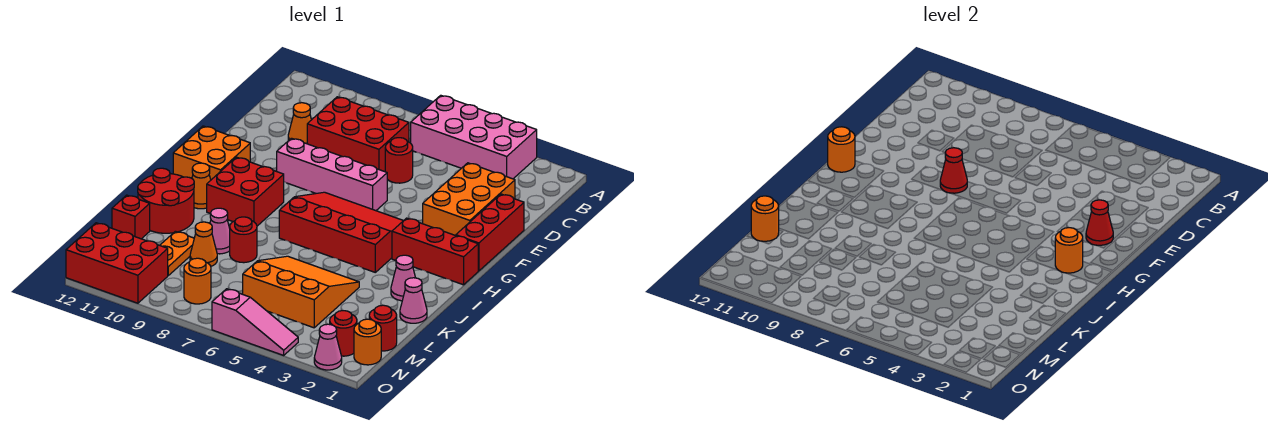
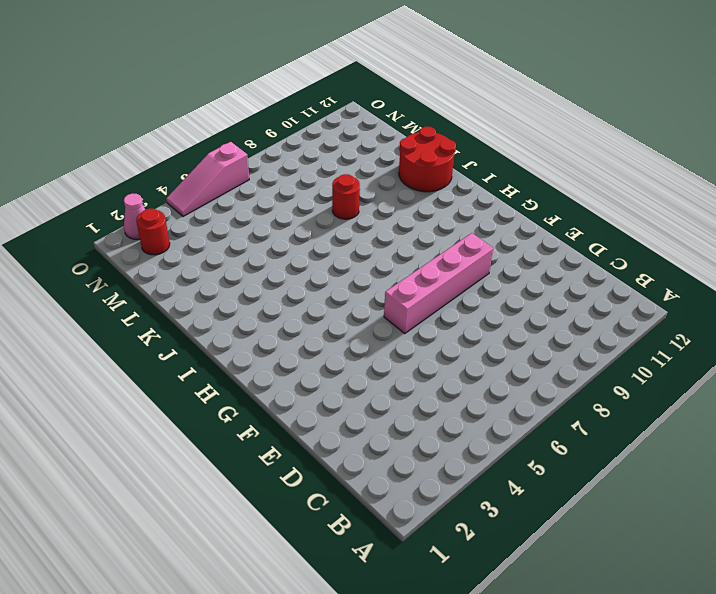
none -> pink brick A3:B6 level 1
none -> red brick C7:D9 level 1
none -> orange brick D2:F3 level 1
none -> red round brick D6 level 1

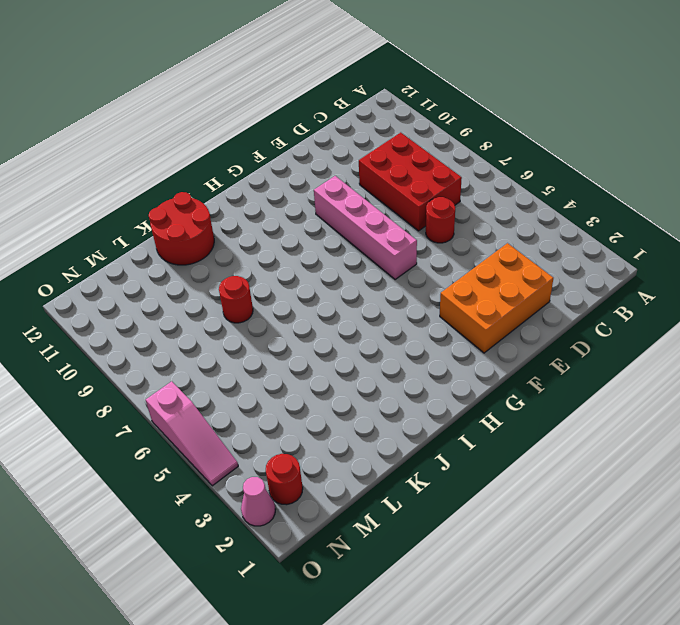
none -> pink brick A3:B6 level 1
none -> orange cone D10 level 1
none -> red brick E1:G1 level 1
none -> red slope G4:I7 level 1 top I

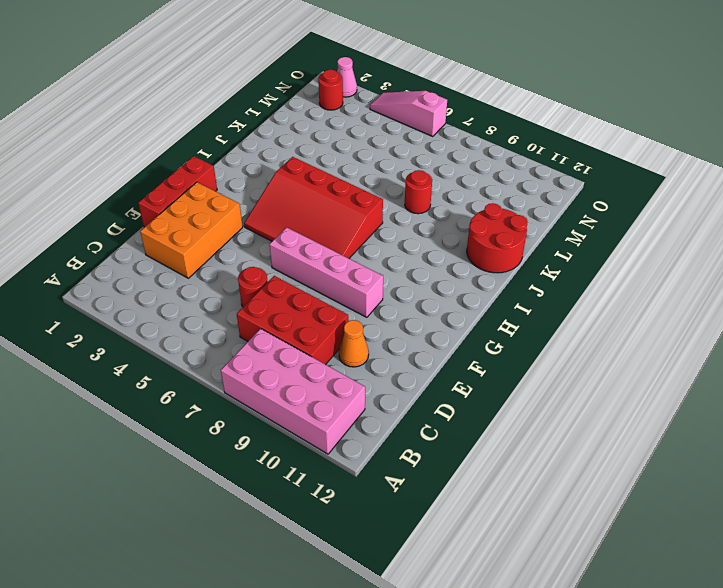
pink brick A8:B11 level 1 -> pink brick A3:B6 level 1
none -> orange brick G11:H12 level 1
none -> red brick H1:H3 level 1
none -> red brick H9:I10 level 1
none -> orange cone I11 level 1

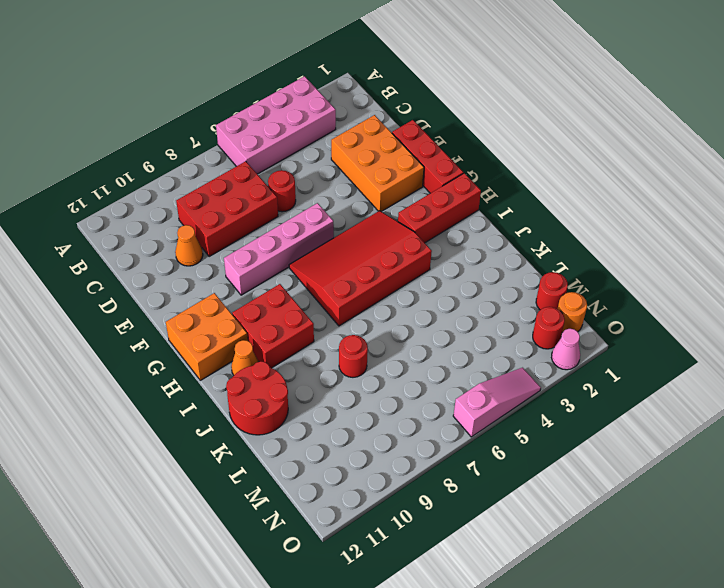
none -> pink cone J2 level 1
none -> pink cone K1 level 1
none -> orange slope K4:M6 level 1 top M
none -> pink cone K9 level 1

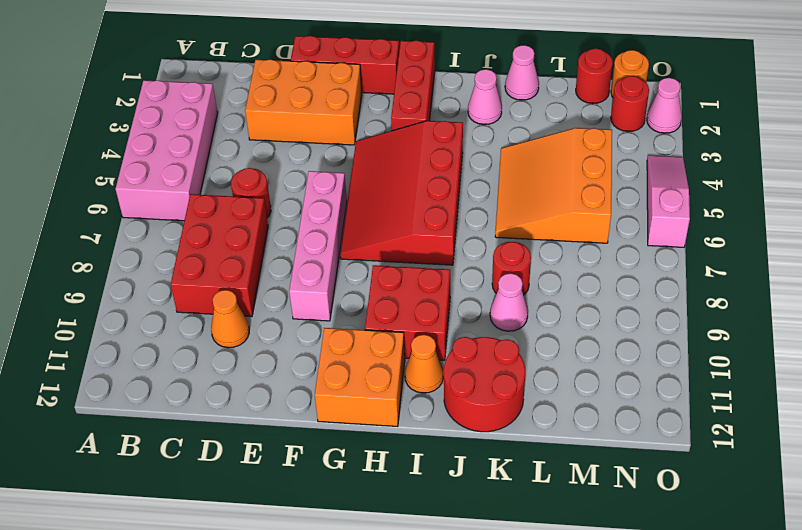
none -> orange cone L9 level 1
none -> orange plate L10:M10 level 1
none -> red brick L12 level 1
none -> orange round brick N8 level 1

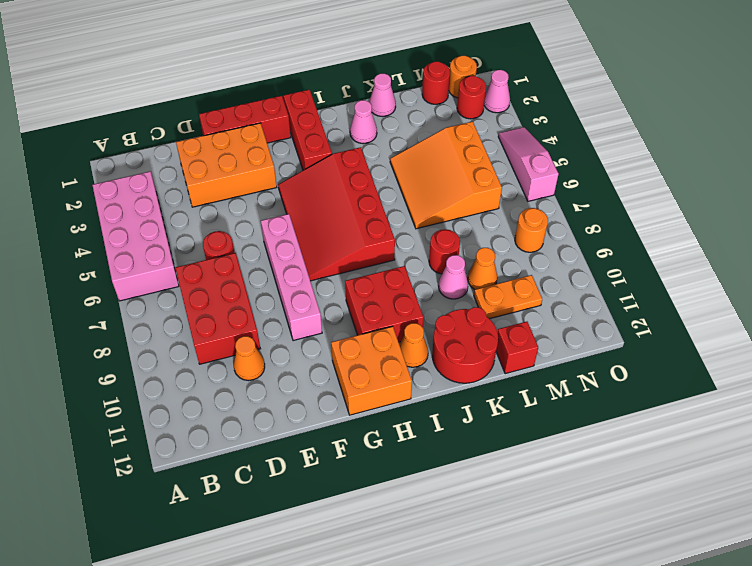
none -> red brick N10:O12 level 1
none -> red cone F2 level 2
none -> red cone F8 level 2
none -> orange round brick G12 level 2

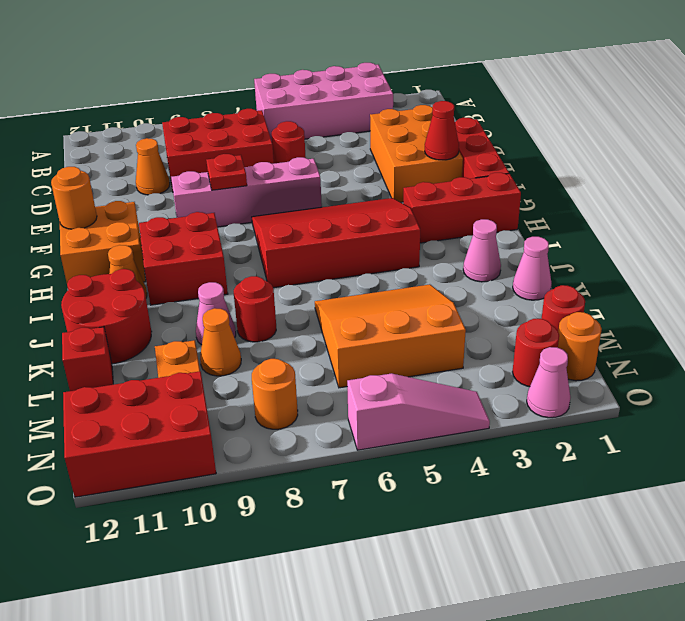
red plate F8 level 2 -> red cone F8 level 2
none -> orange round brick H2 level 2
none -> orange round brick L12 level 2

